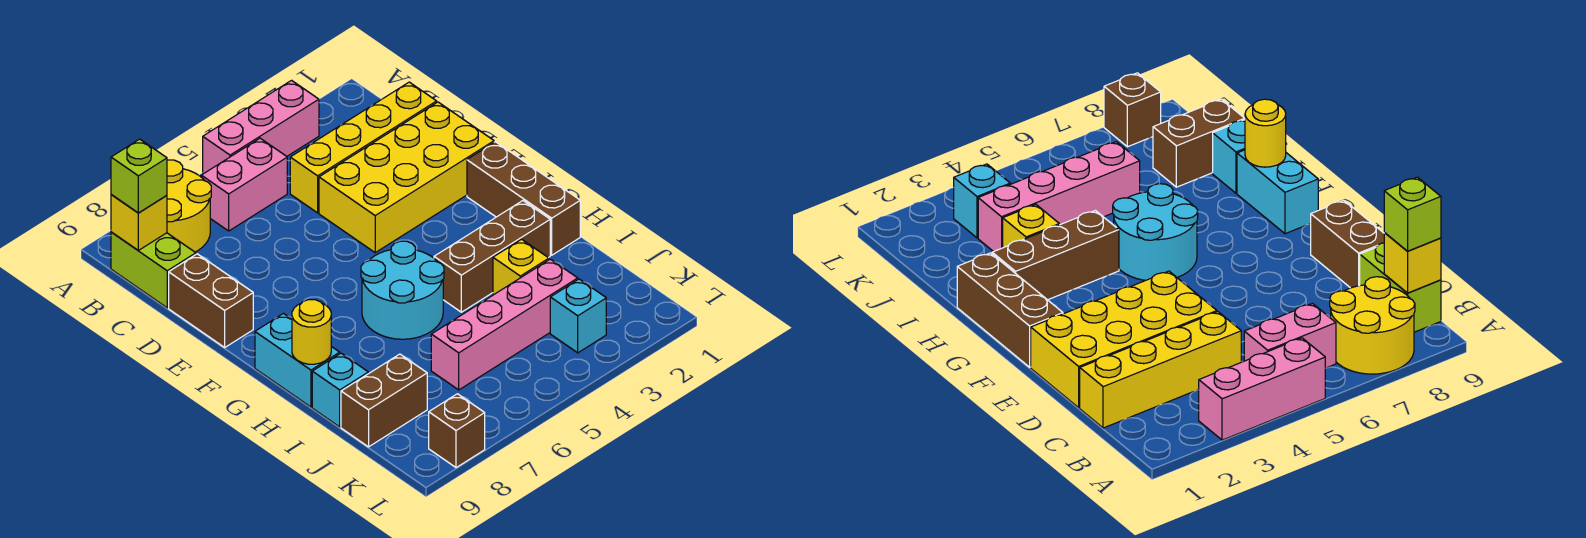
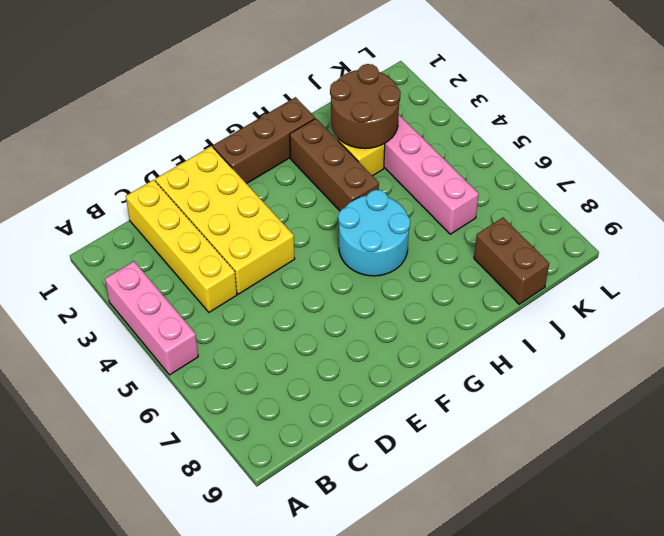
brown round brick I2:J3 level 2 -> none
none -> yellow round brick A7:B8 level 1
none -> pink brick B5:B6 level 1
none -> lime brick B9:C9 level 1

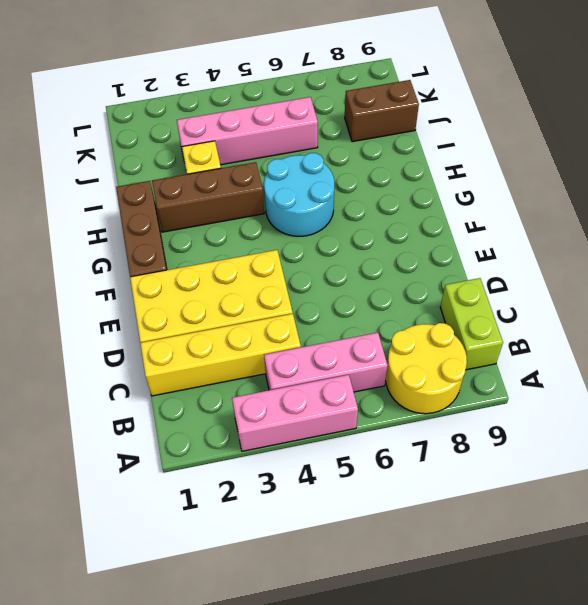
pink brick B4:B6 level 1 -> pink brick B5:B6 level 1
none -> brown brick D9:E9 level 1
none -> cyan brick G9:H9 level 1
none -> cyan brick I9 level 1

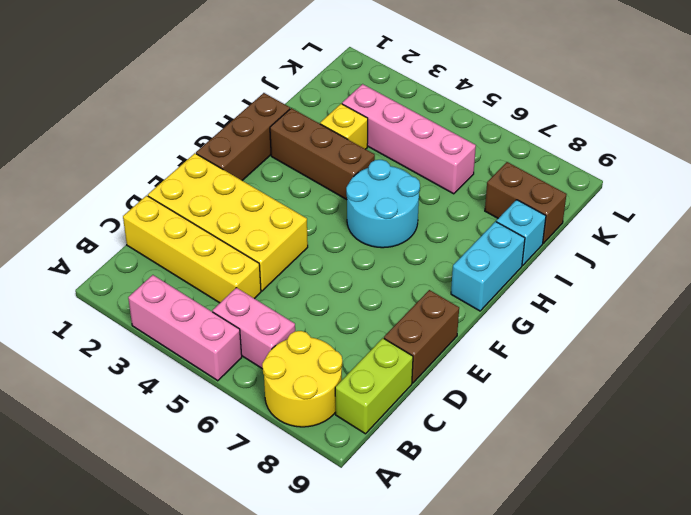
none -> cyan brick K3 level 1
none -> brown brick L8 level 1
none -> yellow brick B9 level 2

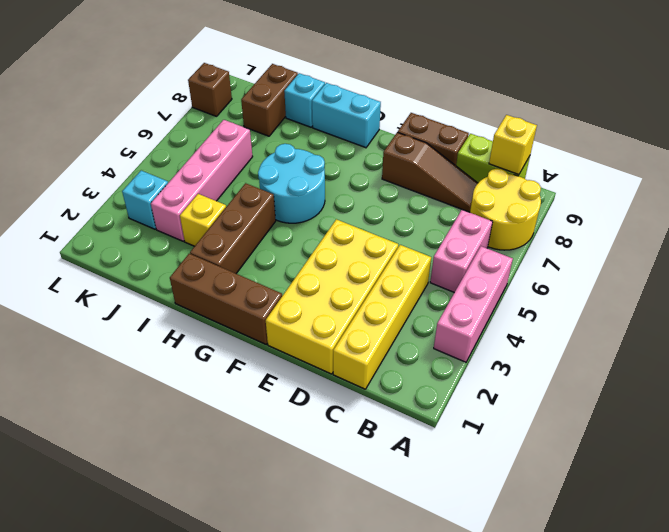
brown slope C8:E8 level 1 top E -> none
none -> yellow round brick H9 level 2
none -> lime brick B9 level 3

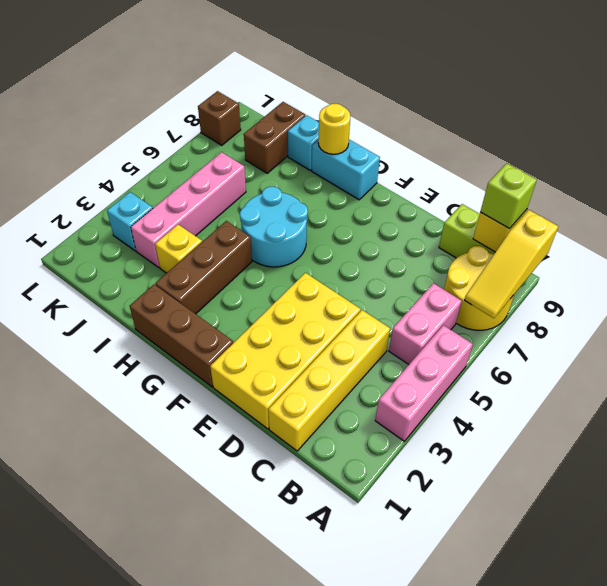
yellow slope A7:A9 level 2 top 9 -> none
none -> brown brick D9:E9 level 1

